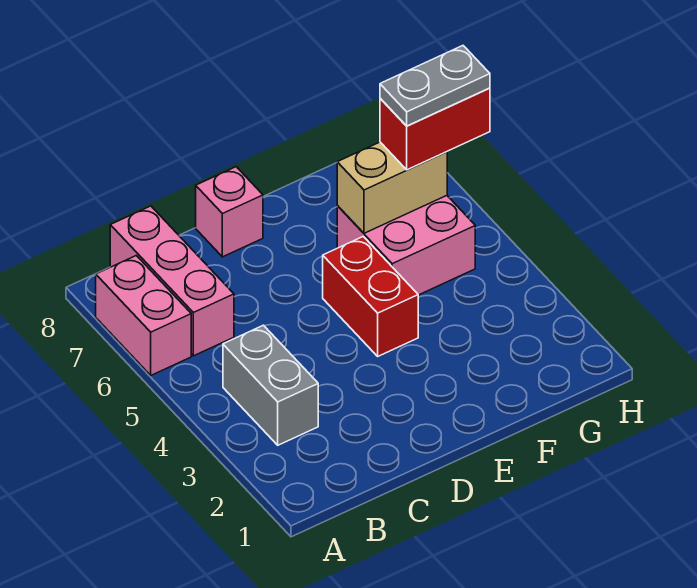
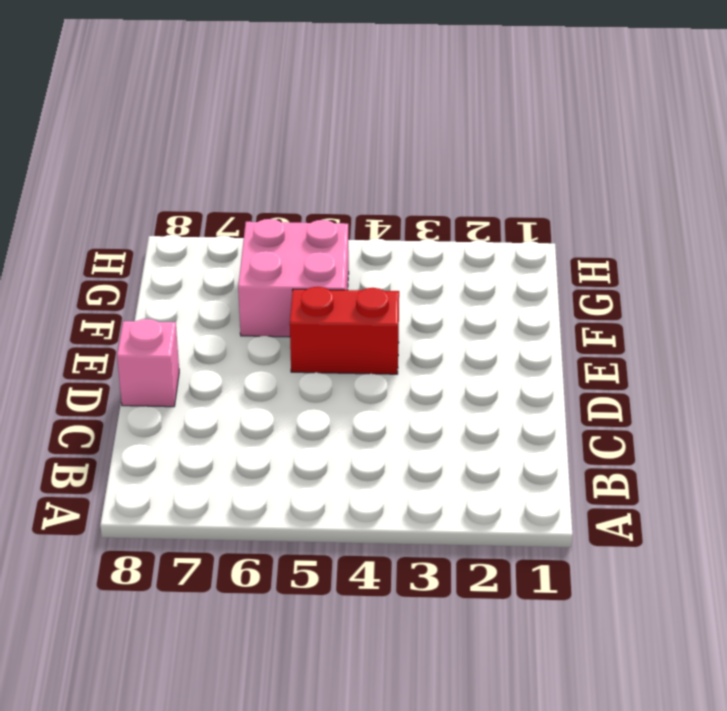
none -> pink brick A6:A7 level 1
none -> grey brick B3:B4 level 1

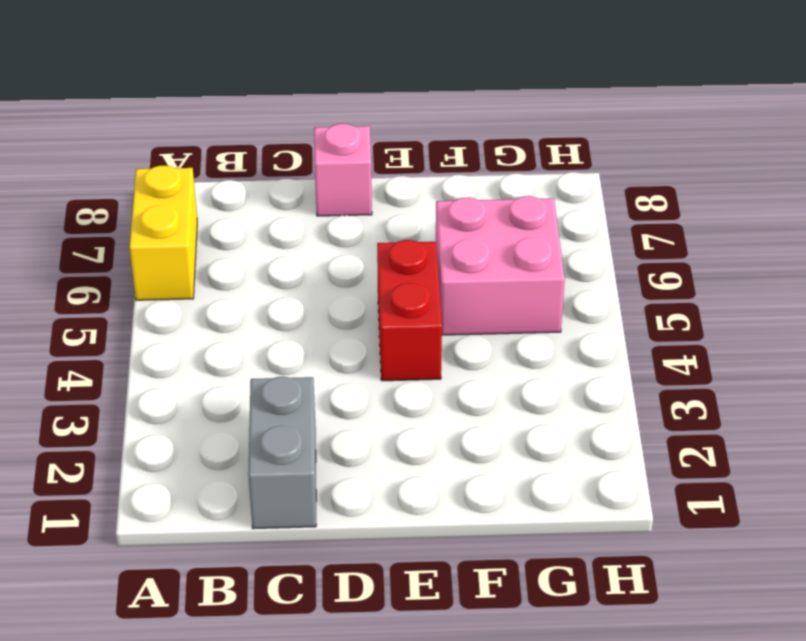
yellow brick A6:A7 level 1 -> pink brick A6:A7 level 1
grey brick C1:C2 level 1 -> grey brick B3:B4 level 1
none -> pink brick B6:B8 level 1
none -> tan brick F6:G6 level 2

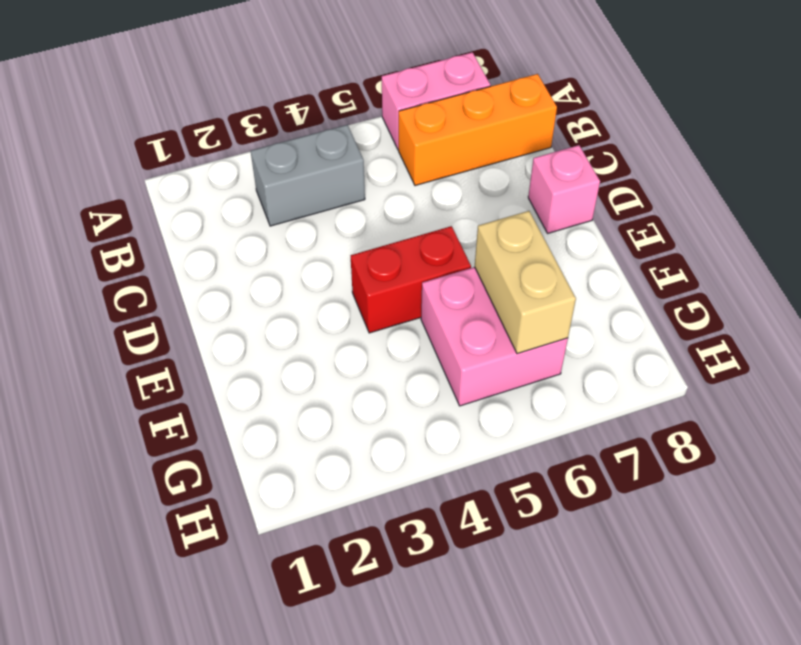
orange brick B6:B8 level 1 -> pink brick B6:B8 level 1
none -> red brick G6:H6 level 3
none -> grey plate G6:H6 level 4

